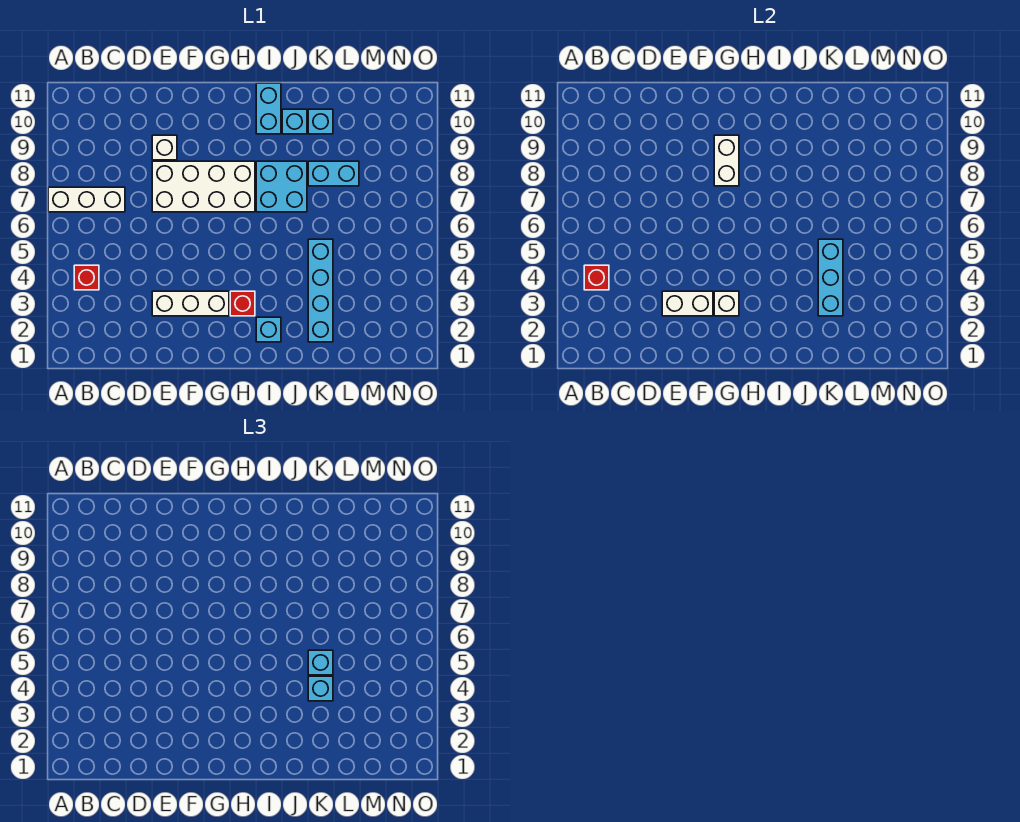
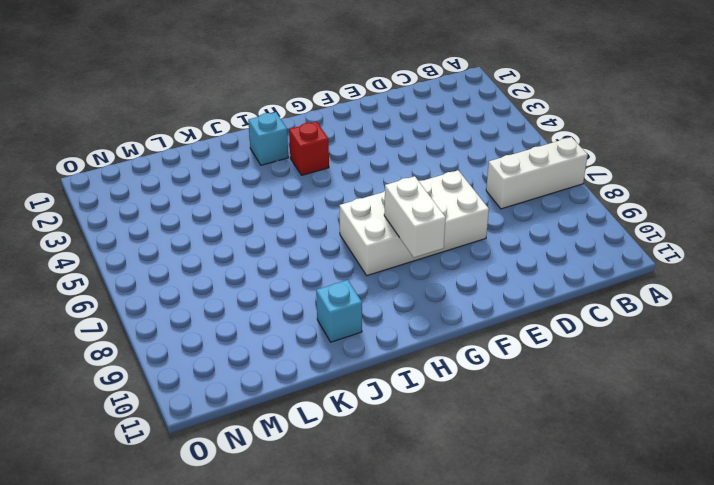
none -> red brick B4 level 1
none -> white brick E3:G3 level 1
none -> white brick E9 level 1

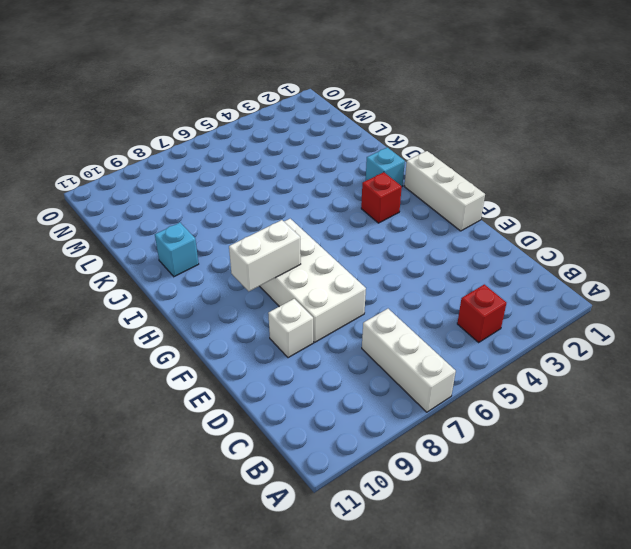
white brick F1:H1 level 1 -> white brick E3:G3 level 1
none -> cyan brick I7:J8 level 1
none -> cyan brick I10:I11 level 1
none -> cyan brick K2:K5 level 1

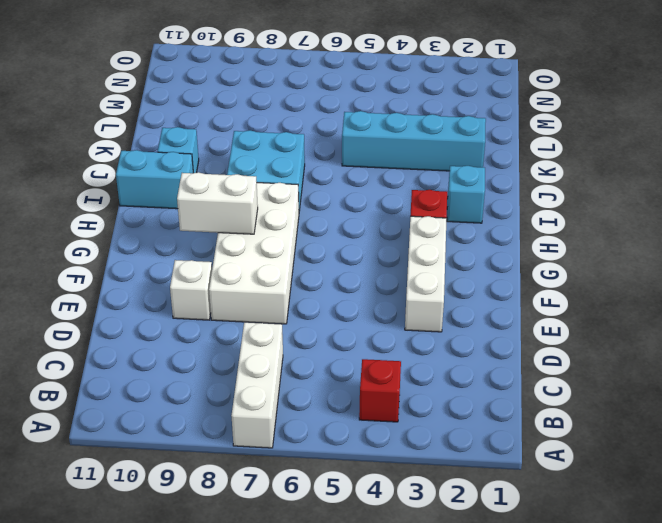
none -> cyan brick K8:L8 level 1
none -> cyan brick K10 level 1
none -> red brick B4 level 2

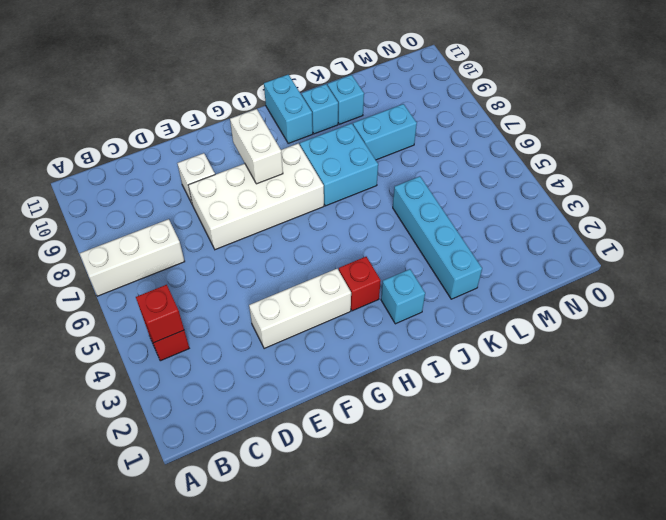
none -> white brick E3:F3 level 2
none -> white brick G3 level 2
none -> cyan brick K3:K5 level 2

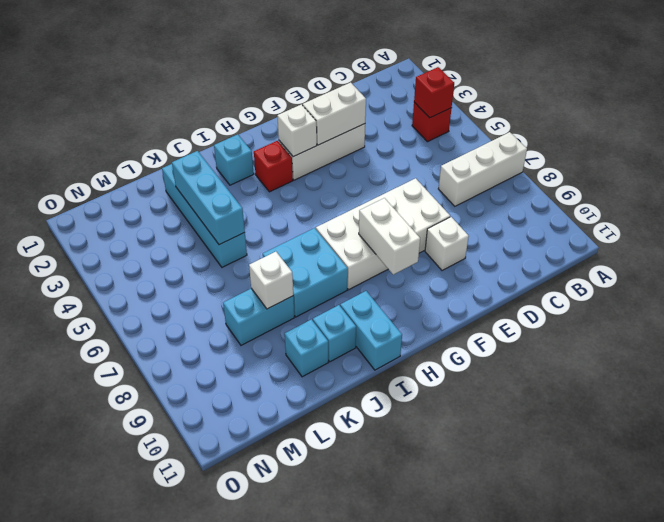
white brick K8 level 2 -> none
none -> cyan brick K4 level 3
none -> cyan brick K5 level 3

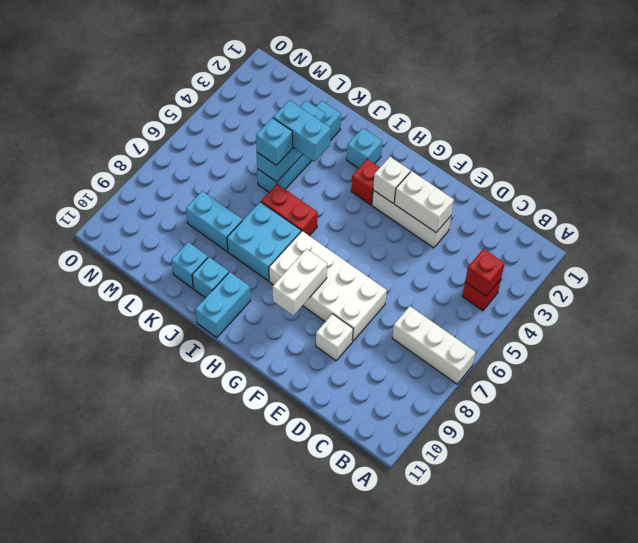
red brick I6:J6 level 1 -> none
cyan brick J4:K4 level 3 -> cyan brick K4 level 3

